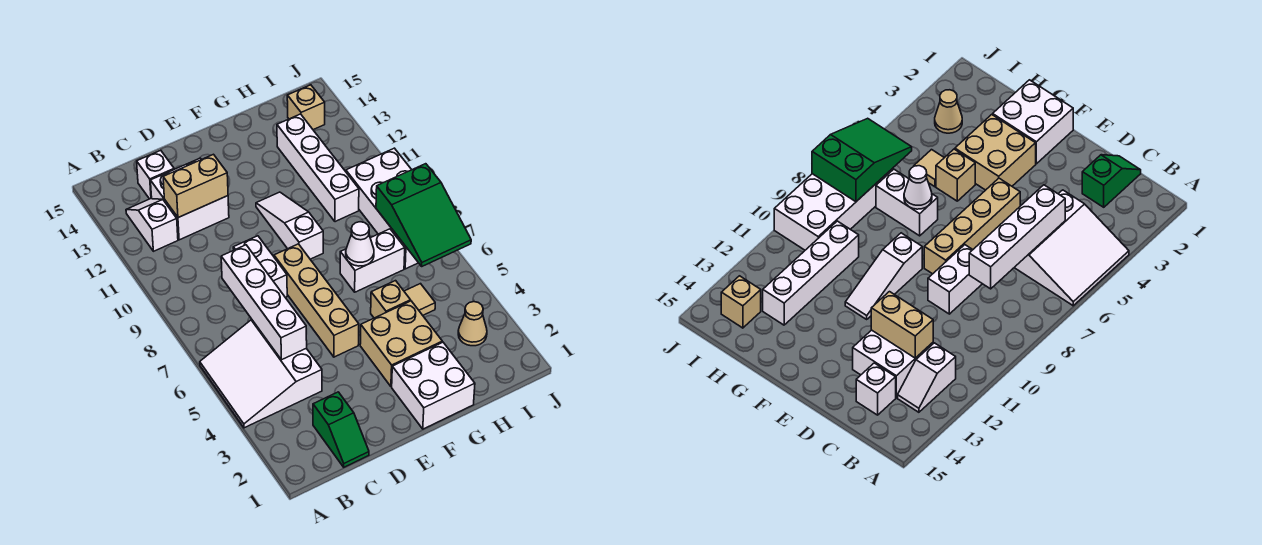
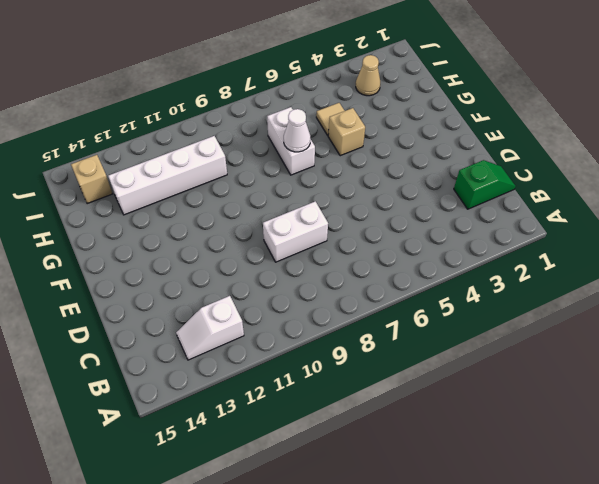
none -> white slope A4:C6 level 1 top C
none -> white brick C12:D13 level 1
none -> white brick C14 level 1

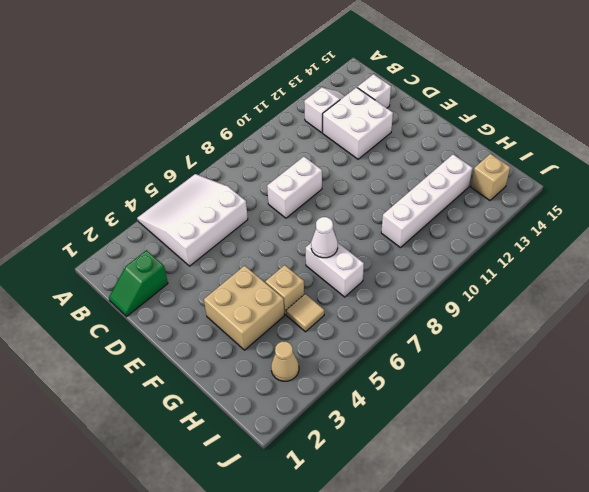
none -> tan brick E5:E8 level 1
none -> white brick F1:G2 level 1
none -> white slope F9:F11 level 1 top 9

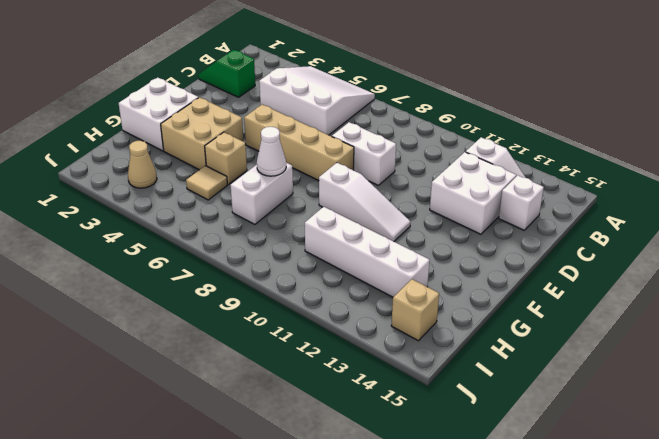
none -> white brick I7:J10 level 1
none -> white brick C5:C8 level 2
none -> tan brick C12:D12 level 2

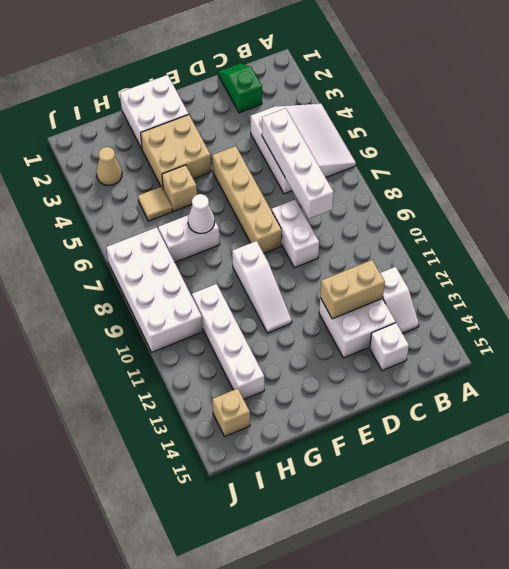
none -> green slope I6:J8 level 2 top 8

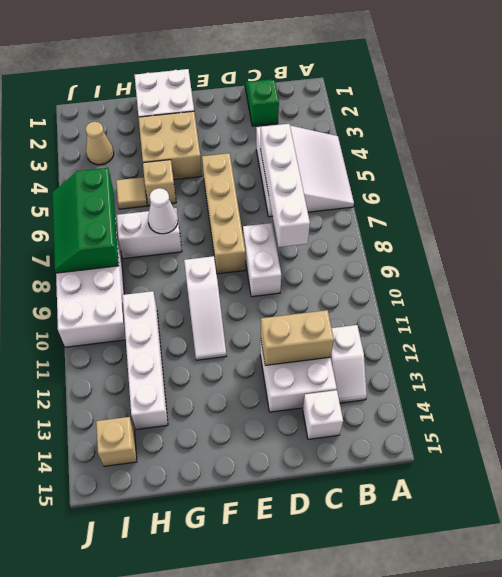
green slope I6:J8 level 2 top I -> green slope I6:J8 level 2 top 8

